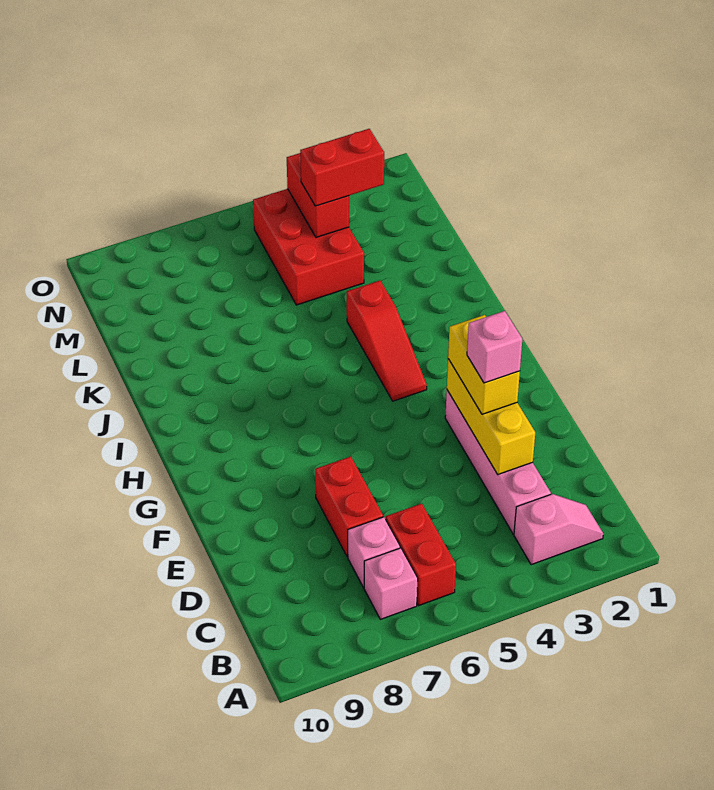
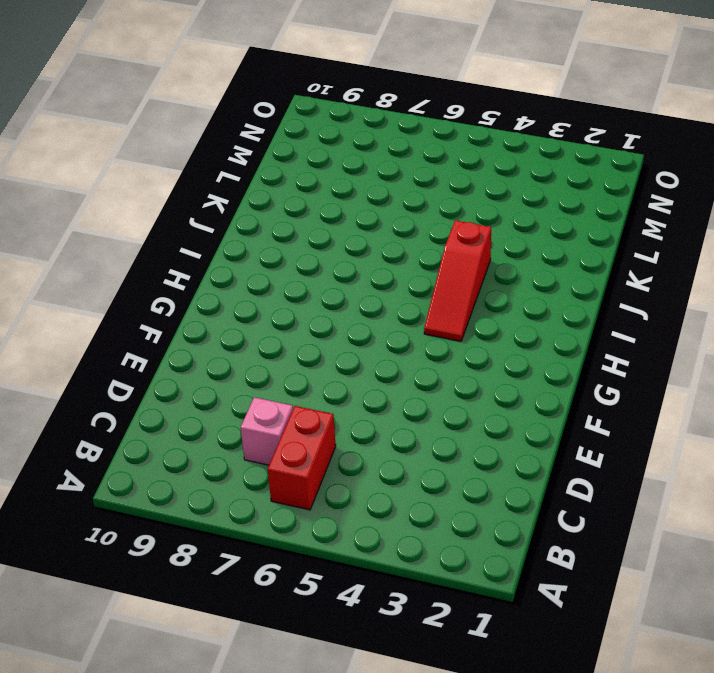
none -> pink slope B2:B3 level 1 top 3
none -> pink brick B7 level 1
none -> pink brick C3:F3 level 1

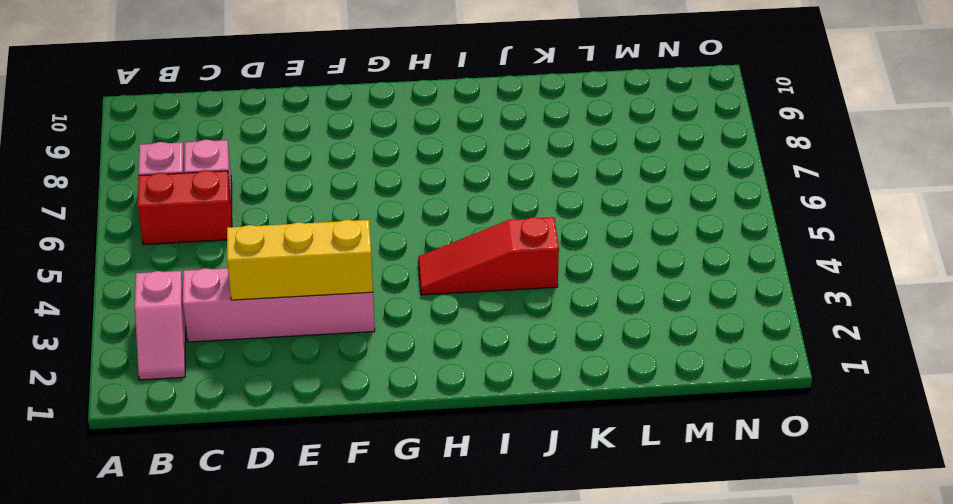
none -> red brick D7:E7 level 1
none -> red brick L4:N5 level 1
none -> red brick M4:N4 level 2

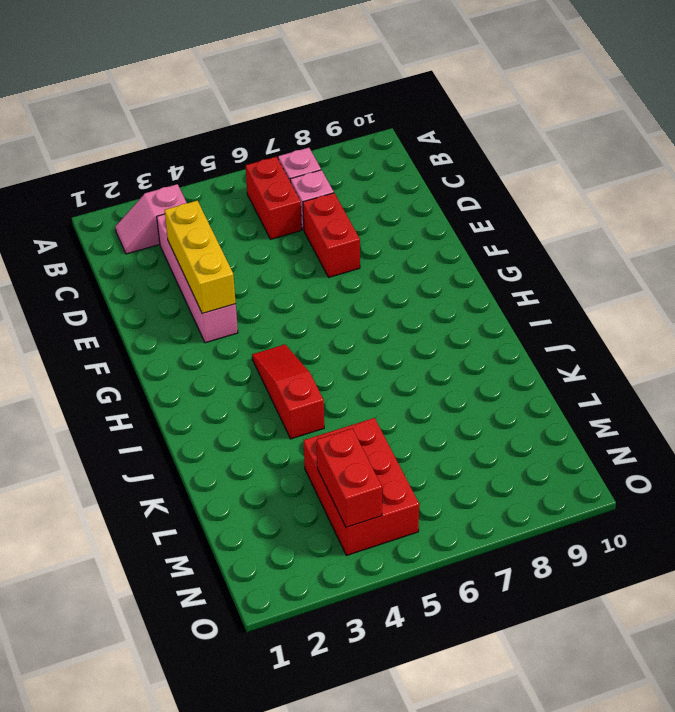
none -> yellow brick E3:F3 level 3
none -> red brick M3:M4 level 3
none -> pink brick E3 level 4

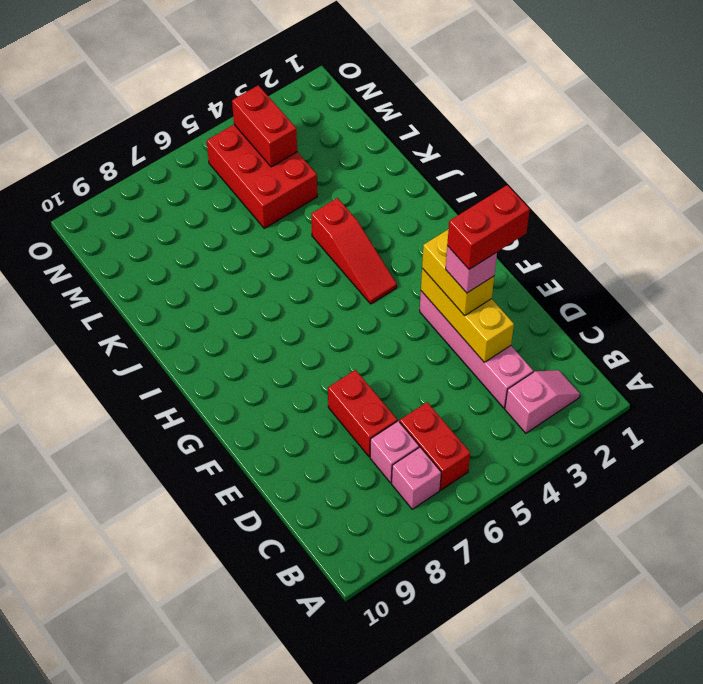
red brick E2:E3 level 5 -> red brick M3:M4 level 3

